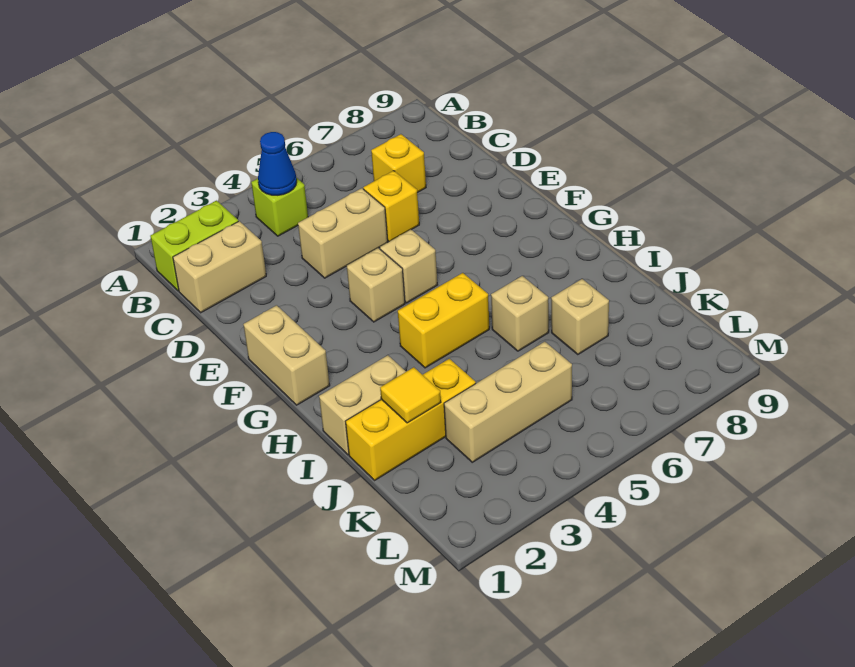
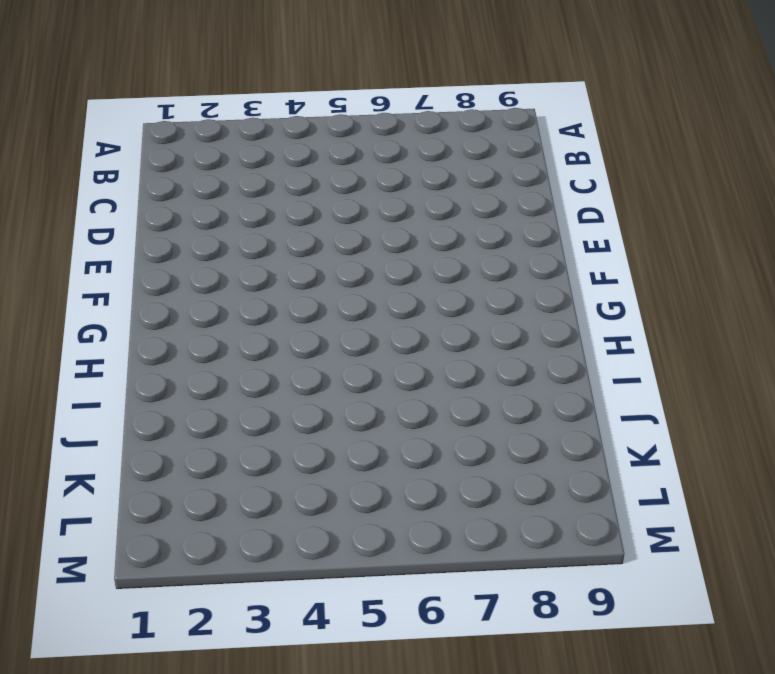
none -> lime brick B1:B2 level 1
none -> lime brick B4 level 1
none -> tan brick C1:C2 level 1

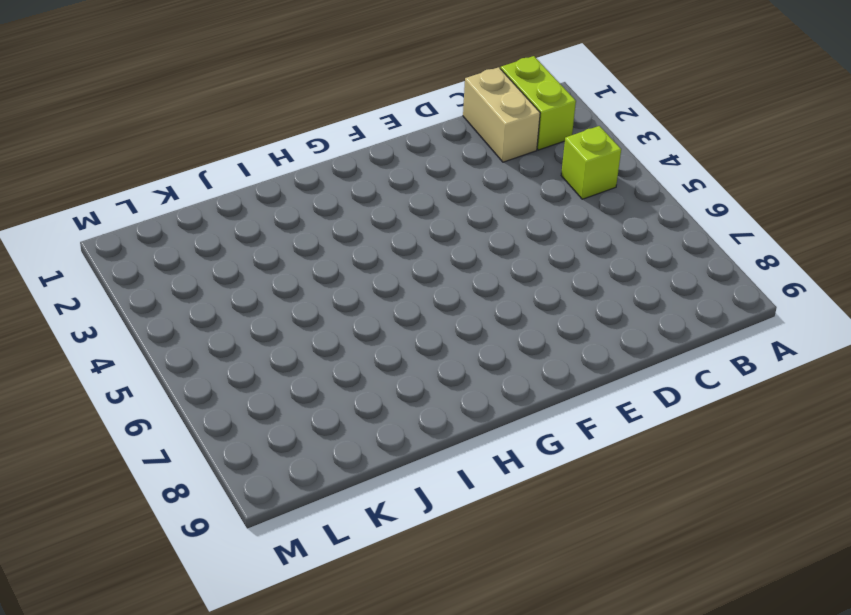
none -> yellow brick C7 level 1
none -> tan brick D4:D5 level 1
none -> yellow brick D6 level 1

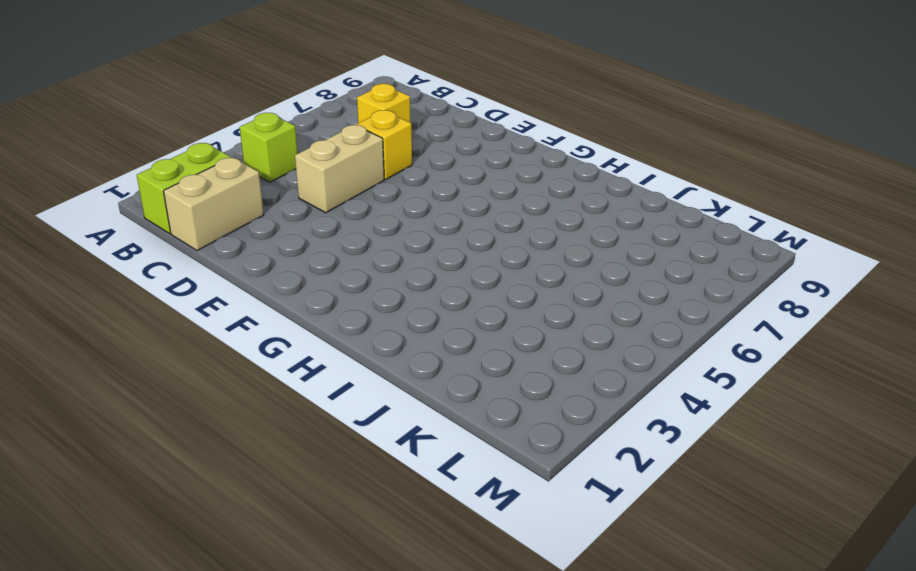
none -> tan brick F1:G1 level 1
none -> tan brick F4 level 1
none -> tan brick F5 level 1

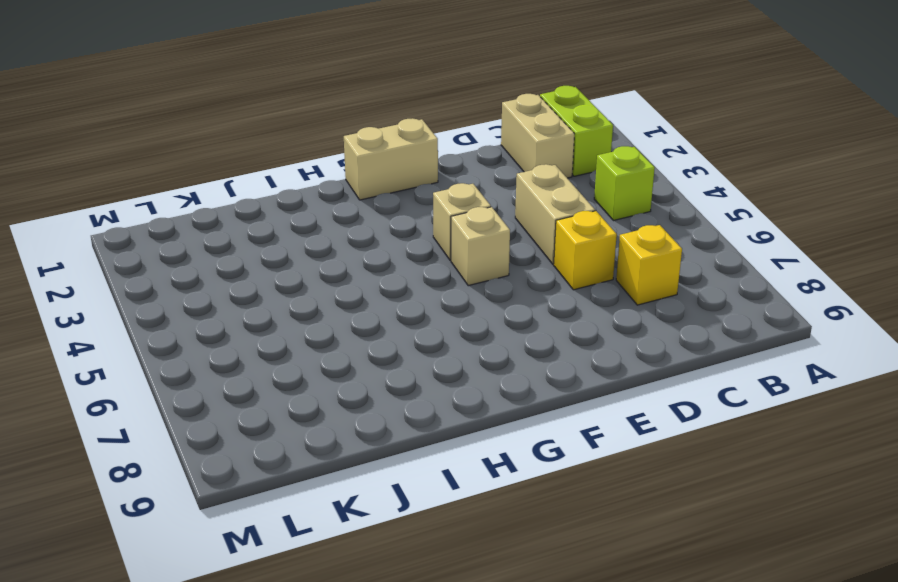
none -> yellow brick H4:H5 level 1
none -> tan brick I1:I2 level 1
none -> tan brick I6 level 1

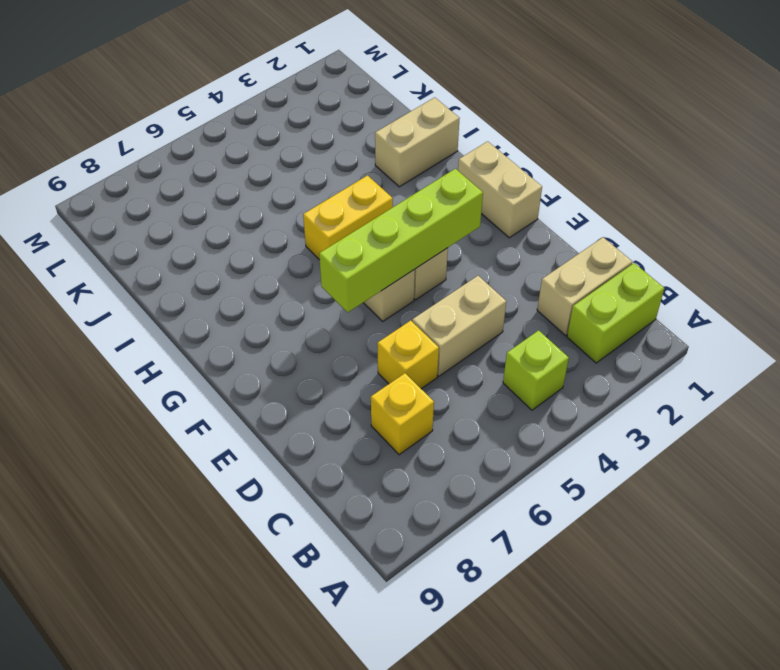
lime brick F3:F6 level 2 -> none
none -> tan brick I6 level 1
none -> yellow brick J1:J3 level 1
none -> tan brick J7 level 1

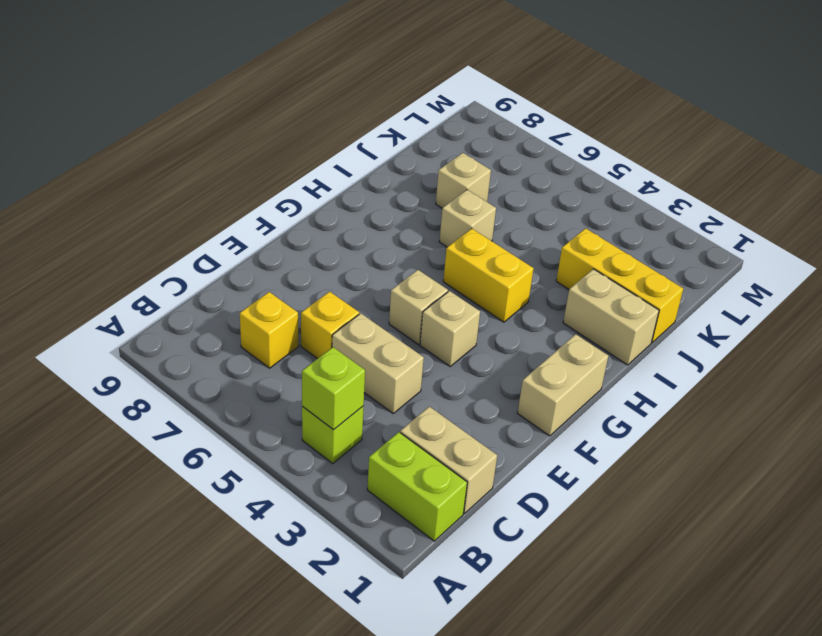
lime brick B4 level 2 -> blue cone B4 level 2
none -> tan brick K3:K5 level 1
none -> yellow tile J2 level 2

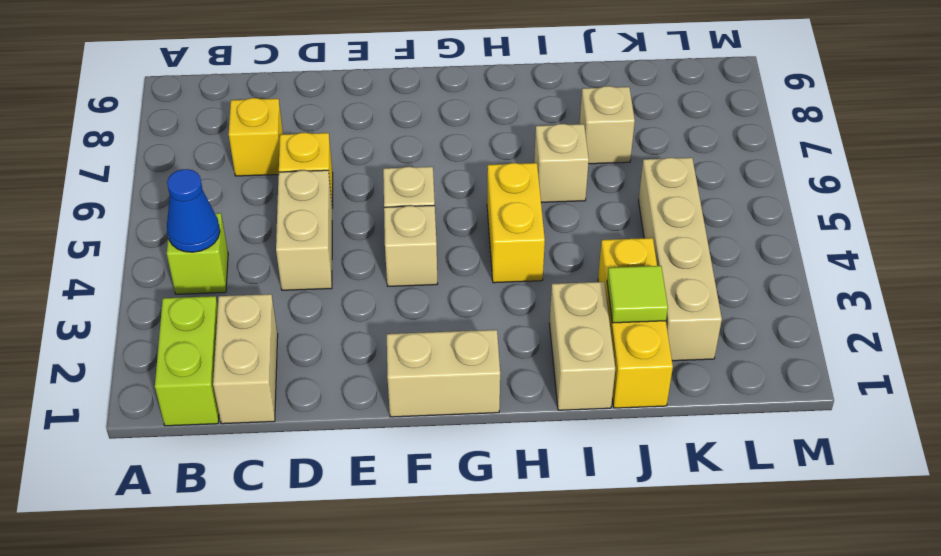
lime tile J2 level 2 -> yellow tile J2 level 2
tan brick K2:K5 level 1 -> tan brick K3:K5 level 1

